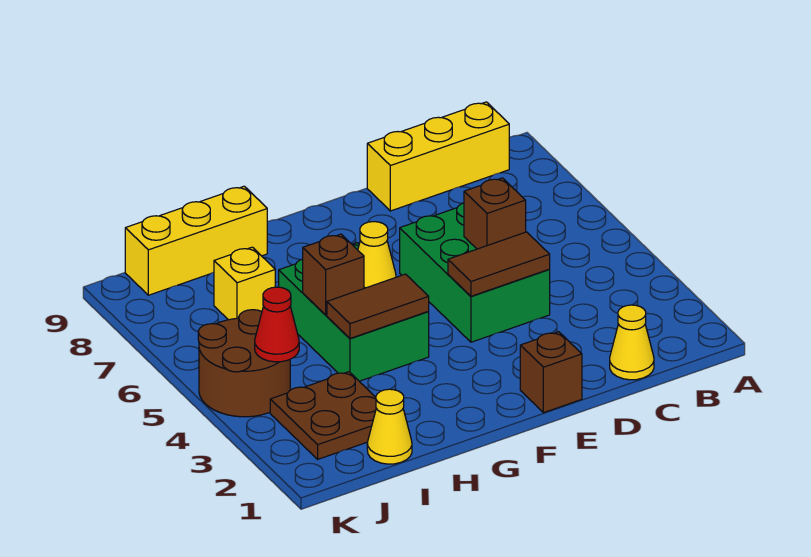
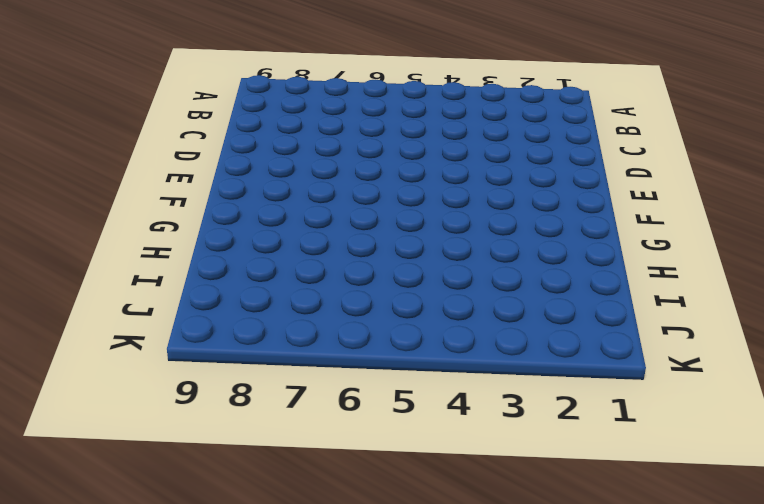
none -> yellow brick B9:D9 level 1
none -> yellow cone C1 level 1
none -> green brick D4:E6 level 1

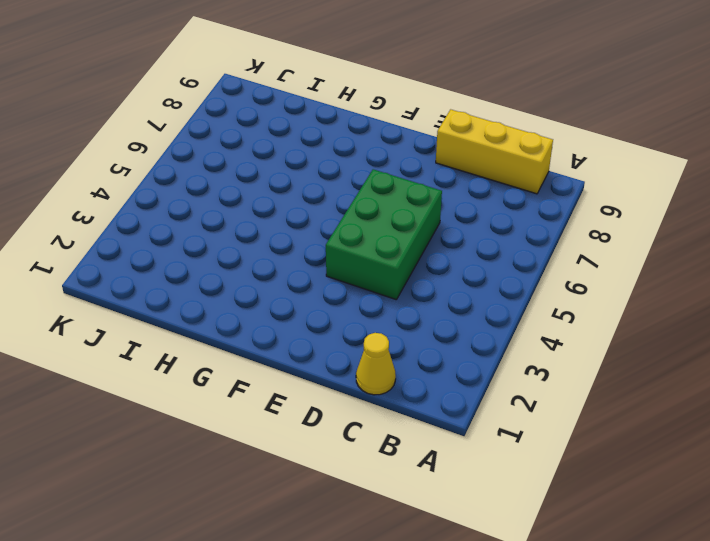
none -> brown brick E1 level 1
none -> green brick G4:H6 level 1
none -> yellow brick H9:J9 level 1

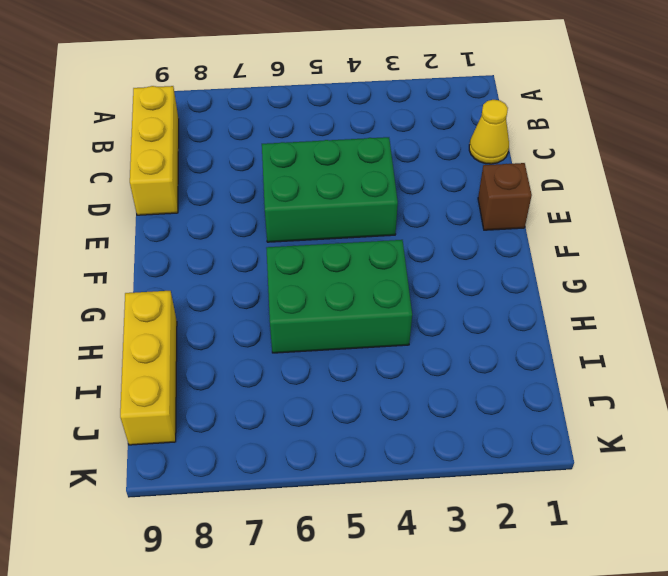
none -> yellow cone I1 level 1
none -> brown plate I2:J3 level 1
none -> yellow brick I7 level 1

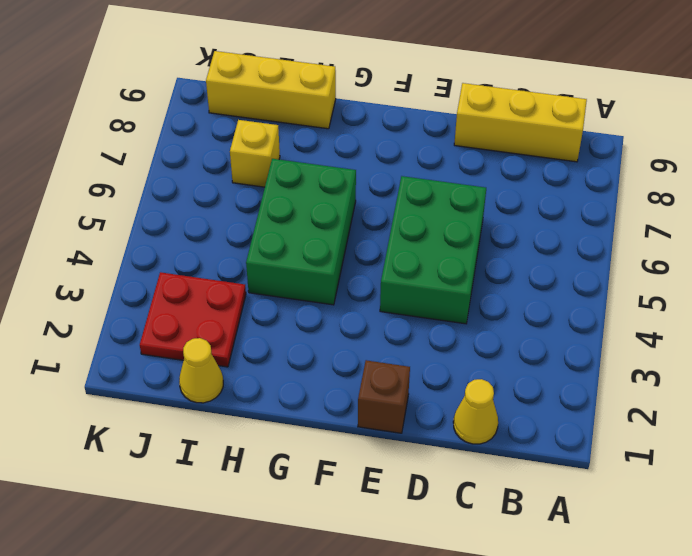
red plate I2:J3 level 1 -> brown plate I2:J3 level 1
none -> brown round brick J4:K5 level 1
none -> brown tile D4:E4 level 2
none -> brown brick D5 level 2

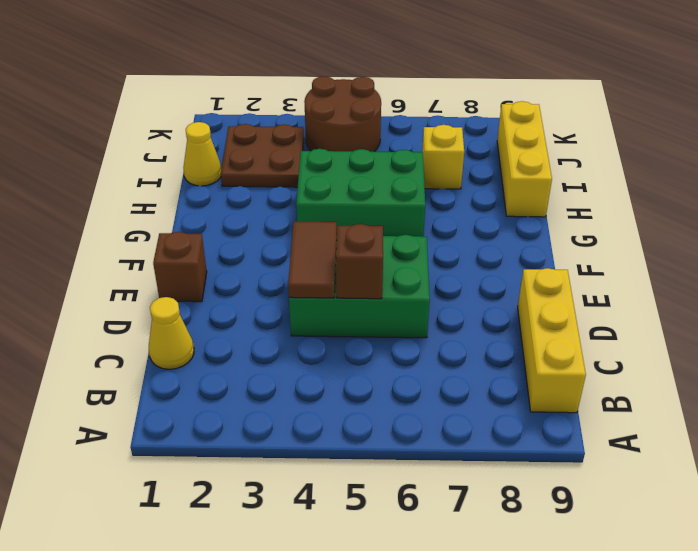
none -> brown tile G4:H4 level 2
none -> yellow cone G5 level 2
none -> brown brick H5 level 2

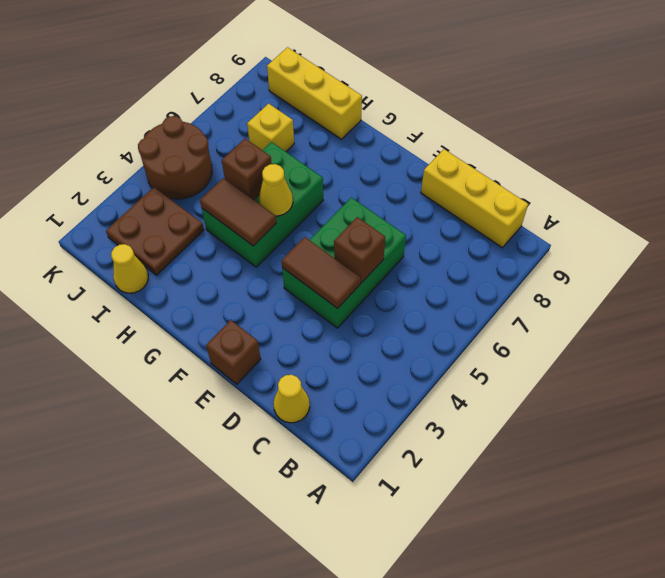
none -> red cone J4 level 2

